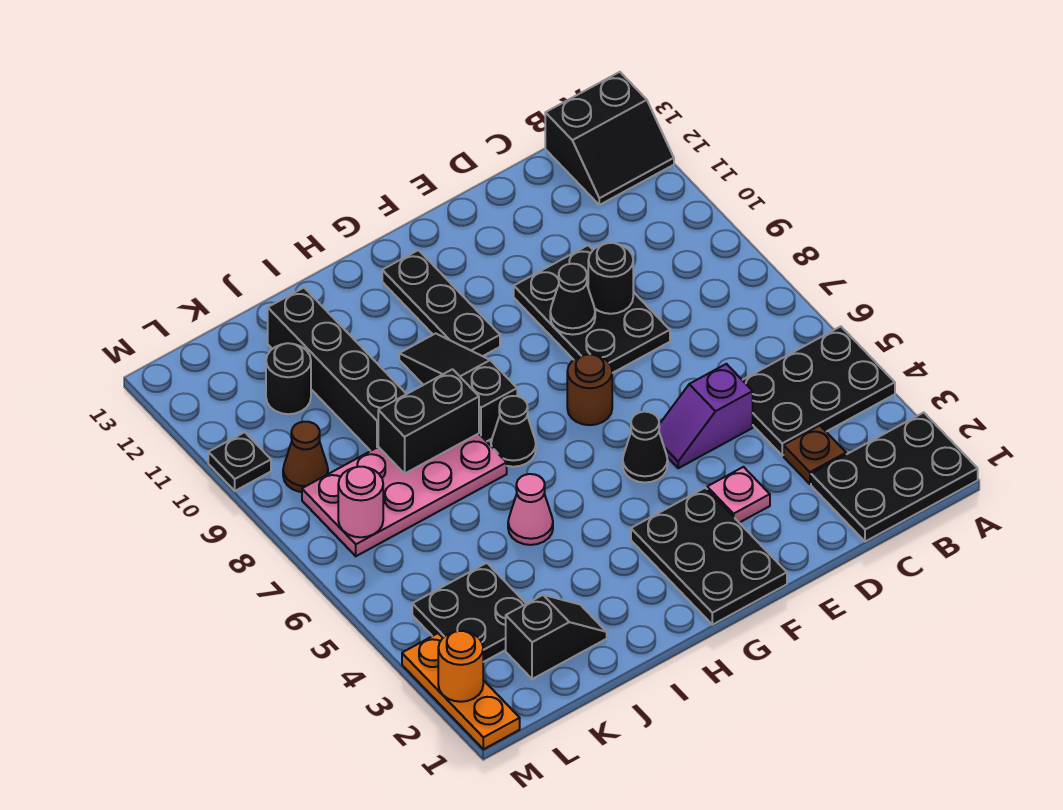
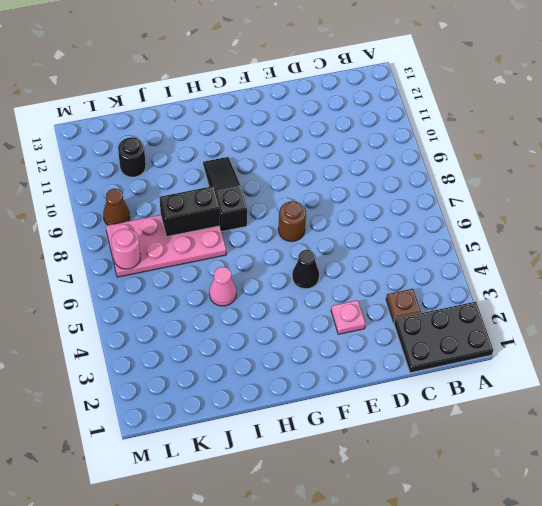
none -> black plate A4:C5 level 1
none -> black slope A12:B13 level 1 top 13
none -> purple slope D5:E5 level 1 top D

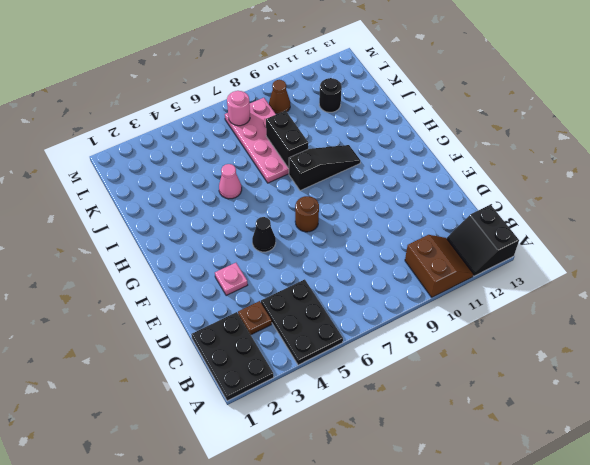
brown slope A10:B11 level 1 top 10 -> none
none -> purple slope D5:E5 level 1 top D
none -> black plate D8:E10 level 1
none -> black plate F1:G3 level 1

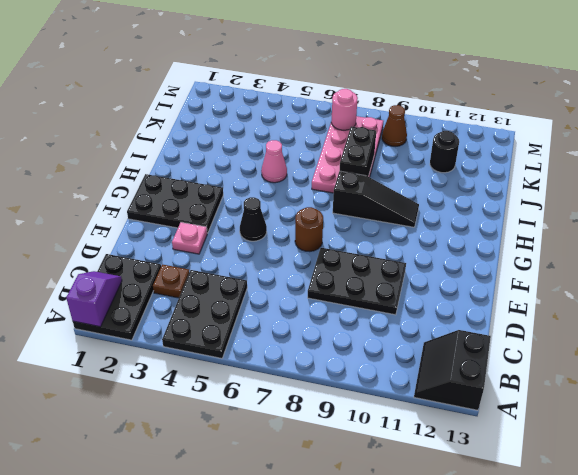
purple slope A1:B1 level 2 top A -> purple slope D5:E5 level 1 top D
none -> black plate G10:G12 level 1
none -> black cone H7 level 1
none -> black slope J2:K2 level 1 top K

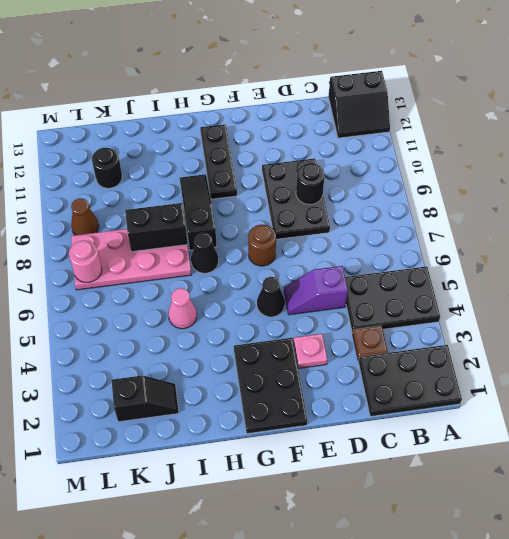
none -> black brick J9:J12 level 1
none -> black plate K3:L4 level 1
none -> orange plate M1:M3 level 1

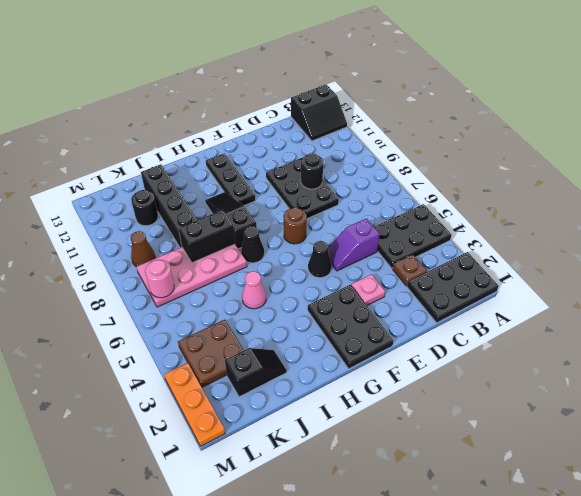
brown plate K3:L4 level 1 -> black plate K3:L4 level 1
none -> black plate M10 level 1
none -> black cone E9 level 2
none -> orange round brick M2 level 2

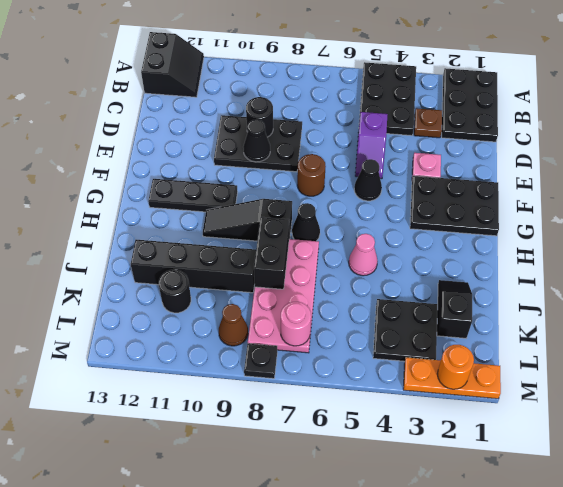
black plate M8 level 1 -> black plate M10 level 1

